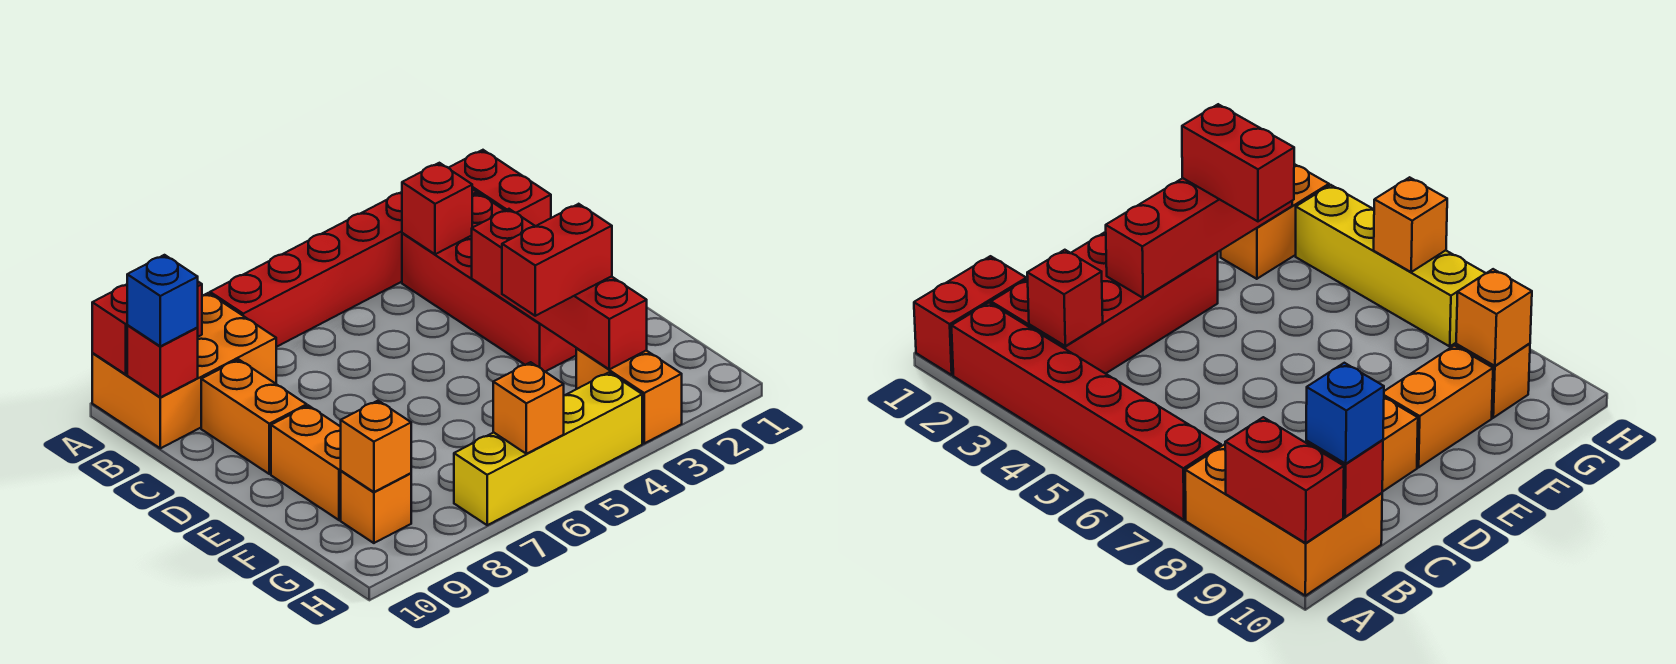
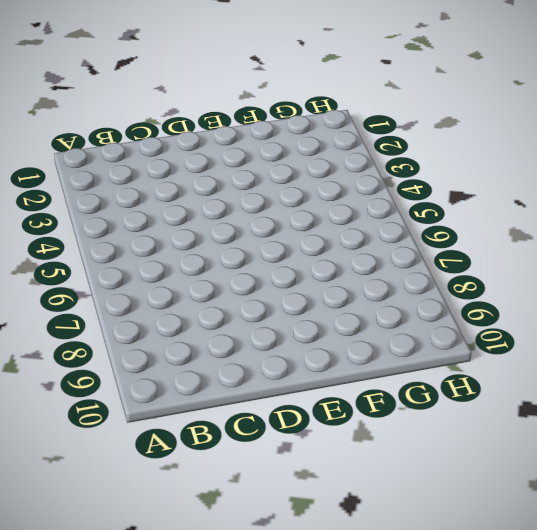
none -> red brick A1:B1 level 1
none -> red brick A2:A7 level 1
none -> orange brick A8:B10 level 1

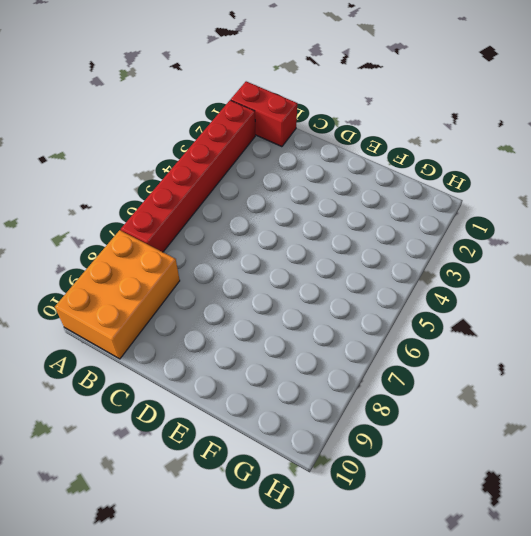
none -> red brick B2:E3 level 1
none -> orange brick C9:D9 level 1
none -> orange brick E9:F9 level 1

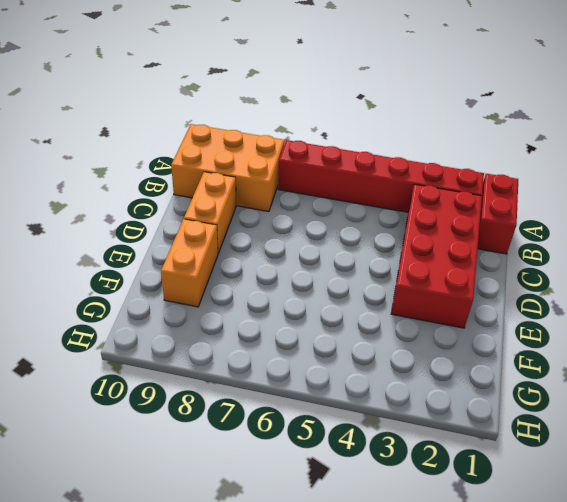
none -> orange brick G3:H3 level 1
none -> orange brick G9 level 1
none -> yellow brick H4:H7 level 1

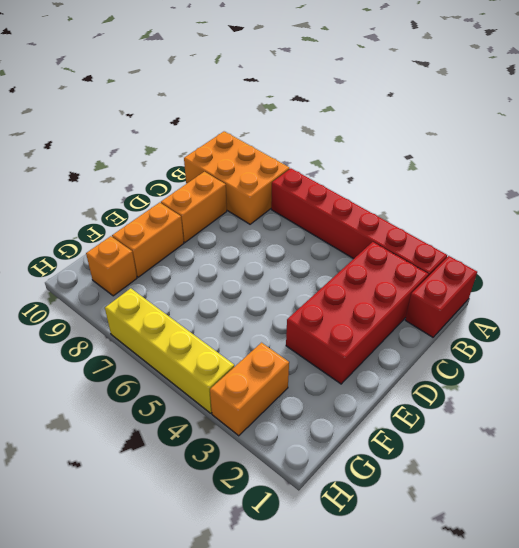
none -> red brick A9:A10 level 2
none -> red brick B3 level 2
none -> red brick B10 level 2

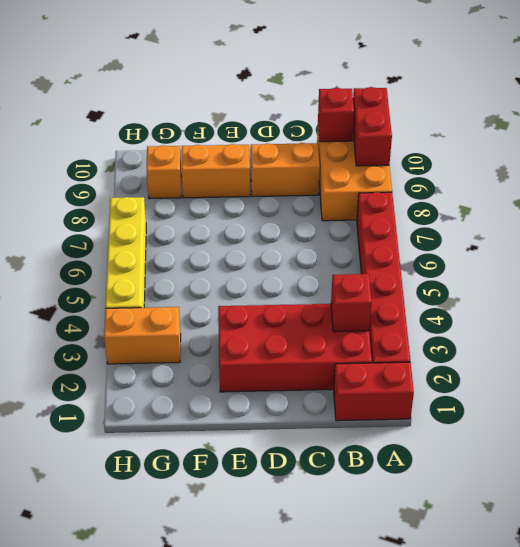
none -> red brick D3:G3 level 2
none -> orange brick G9 level 2
none -> orange brick H6 level 2

